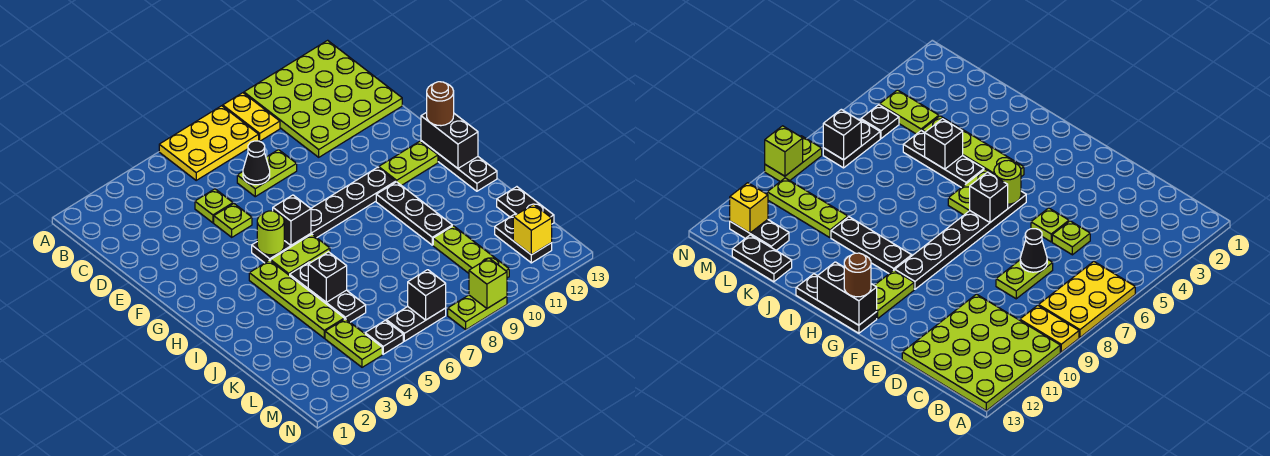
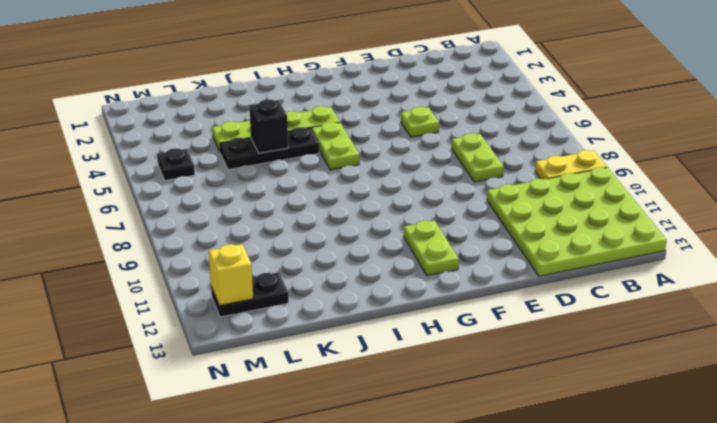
none -> yellow plate A6:B8 level 1
none -> lime plate D5 level 1
none -> black plate G5:G10 level 1

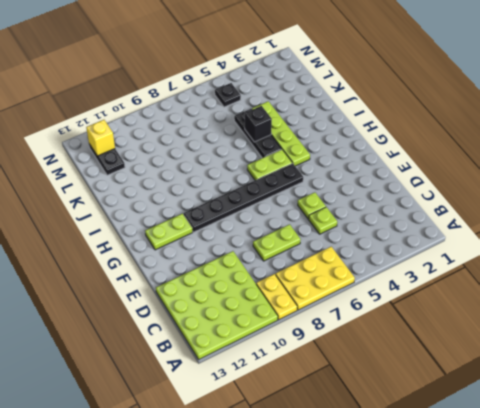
none -> black plate G13:I13 level 1
none -> black plate H10:J10 level 1
none -> lime plate K10:M10 level 1

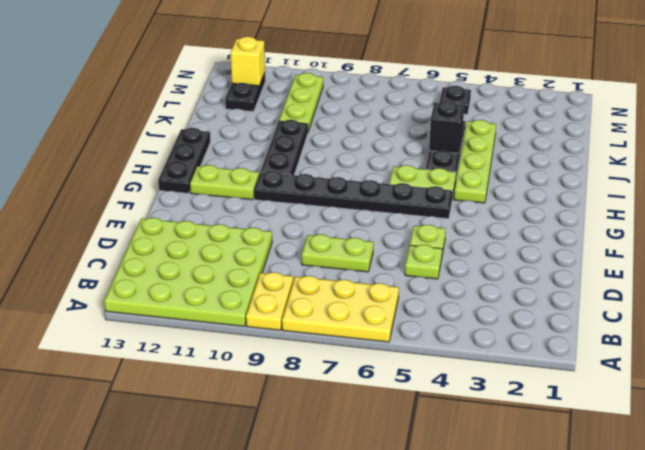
none -> black plate K13:L13 level 1
none -> lime plate L4:M4 level 1
none -> black plate M6:M7 level 1

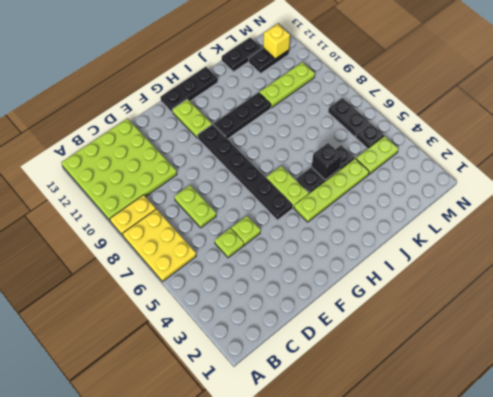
none -> lime plate N8:N9 level 1
none -> black cone D7 level 2
none -> lime round brick G5 level 2

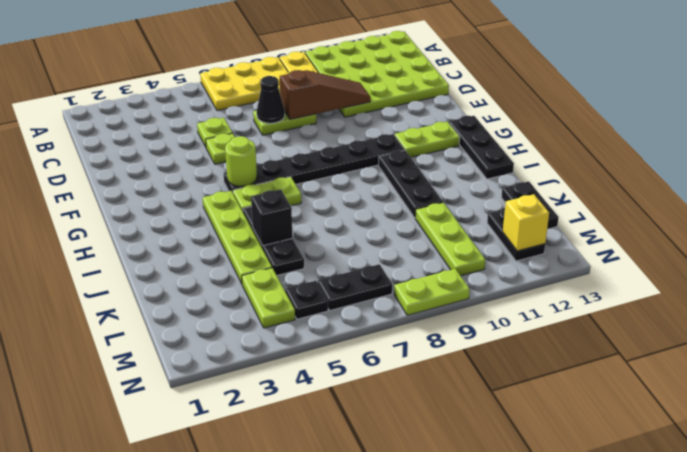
brown slope D8:D10 level 2 top 8 -> none
none -> black brick G6 level 2
none -> black brick G13:H13 level 2
none -> black brick M7 level 2

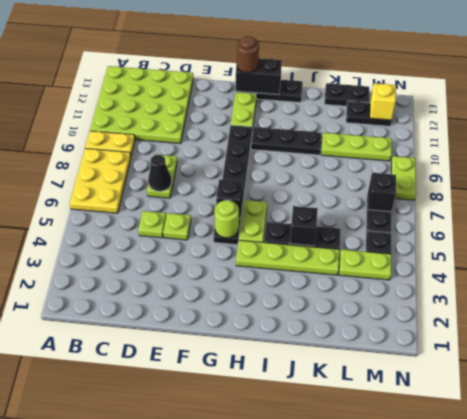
none -> lime brick N9 level 2

